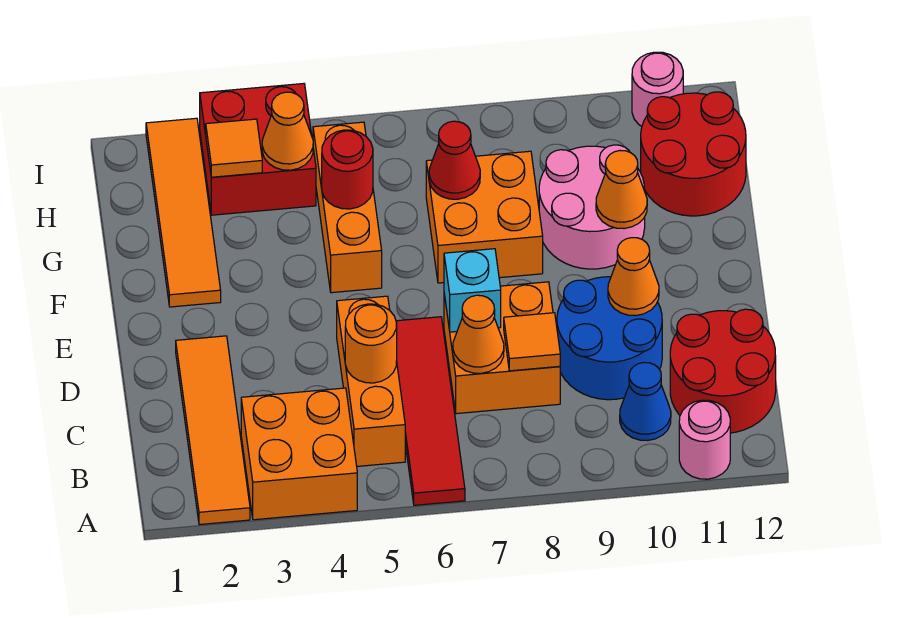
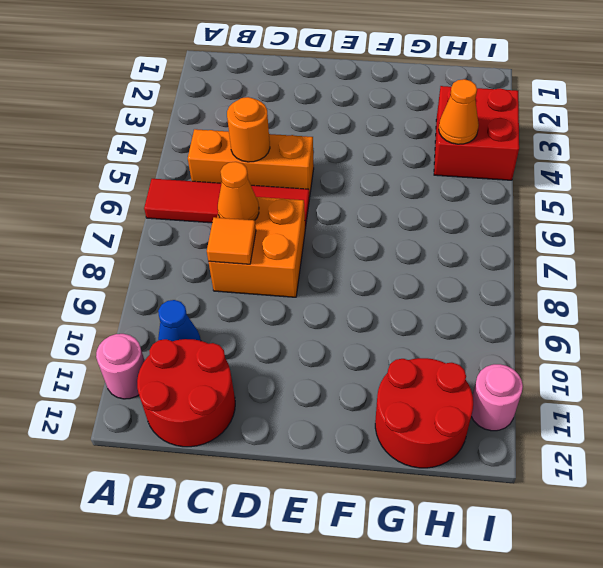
none -> orange tile A2:D2 level 1
none -> orange brick A3:B4 level 1
none -> blue round brick C9:D10 level 1

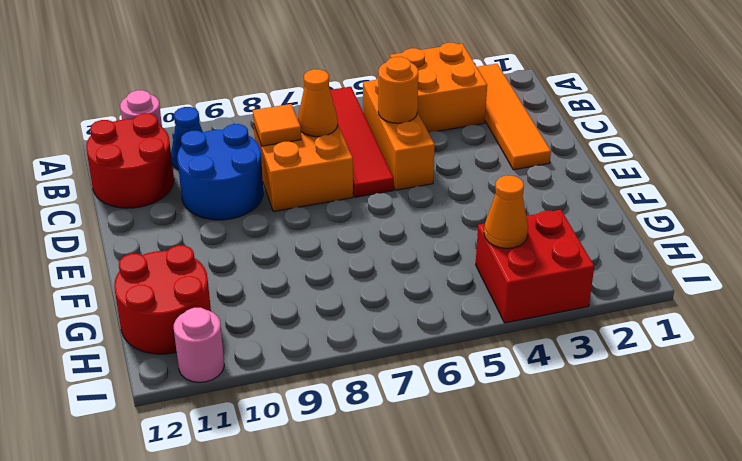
none -> orange tile F2:I2 level 1
none -> orange brick F5:H5 level 1
none -> orange brick F7:G8 level 1

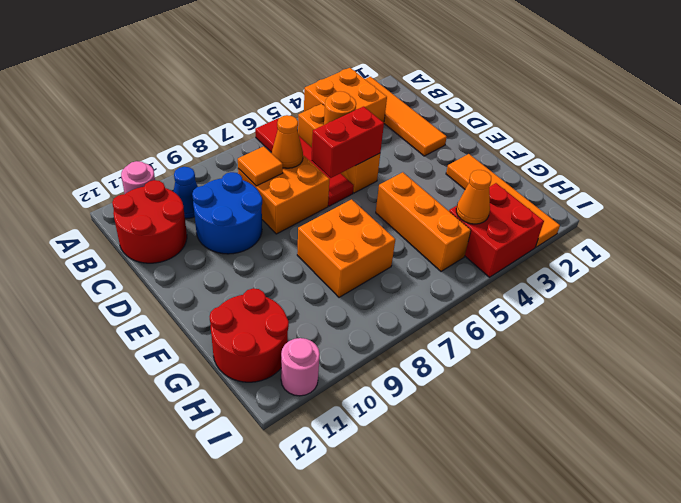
red brick D5:D6 level 2 -> none
none -> pink round brick F9:G10 level 1
none -> cyan brick D7 level 2
none -> orange cone D10 level 2

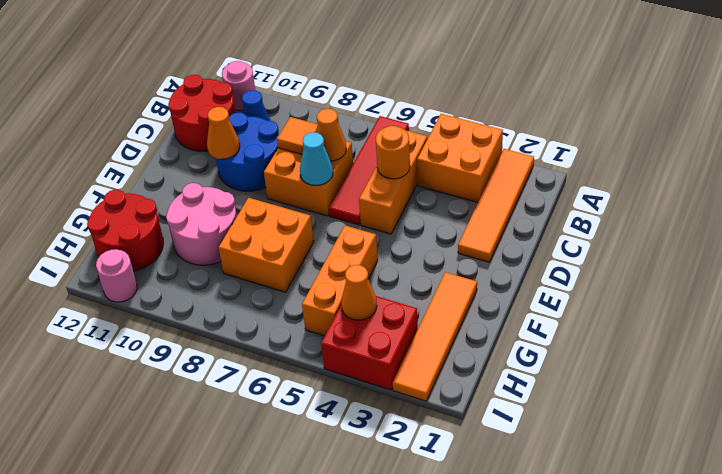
cyan cone D7 level 2 -> cyan brick D7 level 2
none -> orange cone F10 level 2
none -> red round brick G5 level 2
none -> red cone G7 level 2

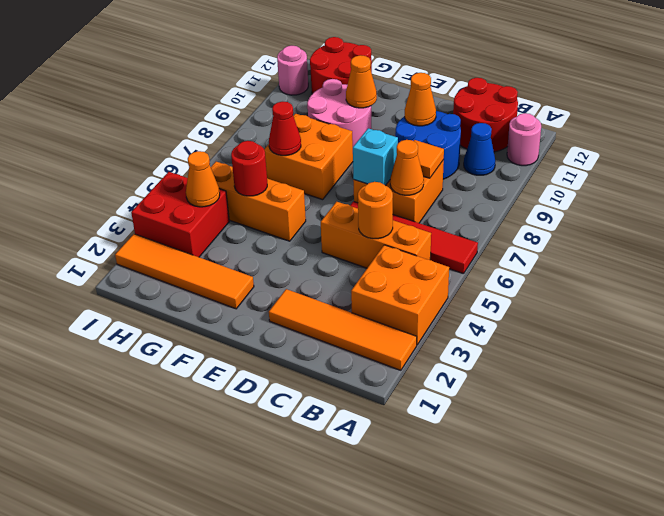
none -> orange tile H3 level 2

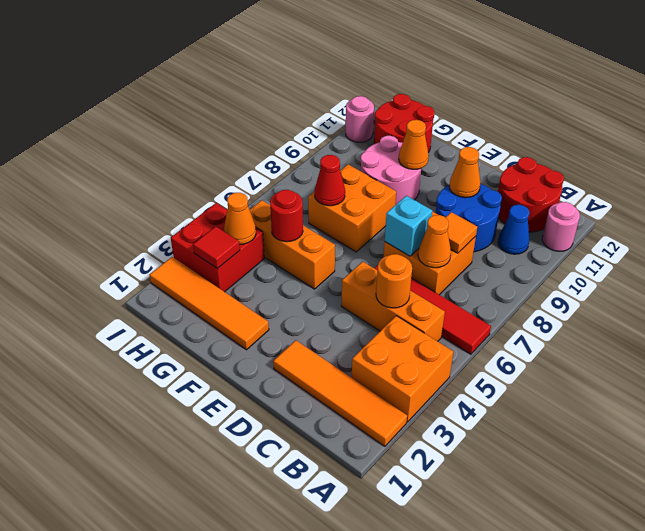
red tile H3 level 2 -> orange tile H3 level 2

